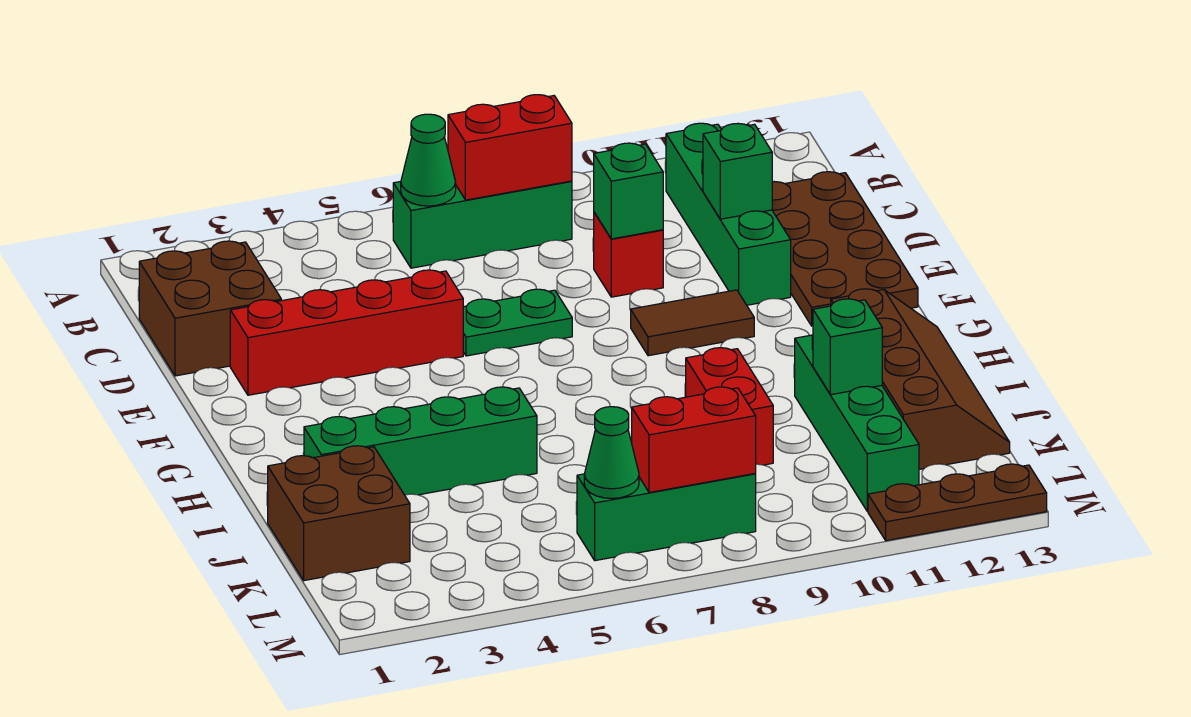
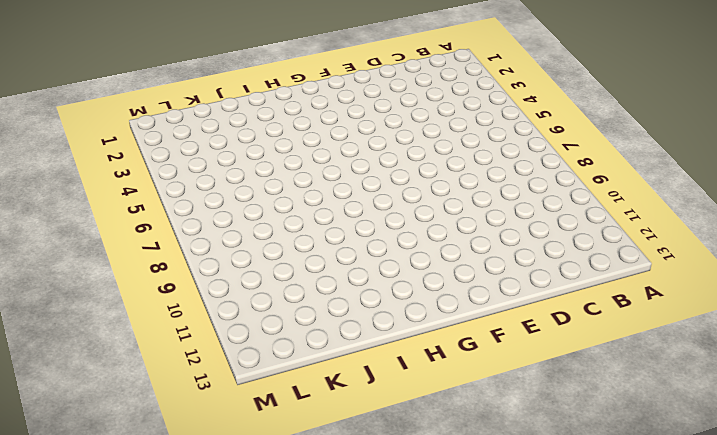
none -> green brick B6:B8 level 1
none -> green brick B11:E11 level 1
none -> brown brick C1:D2 level 1

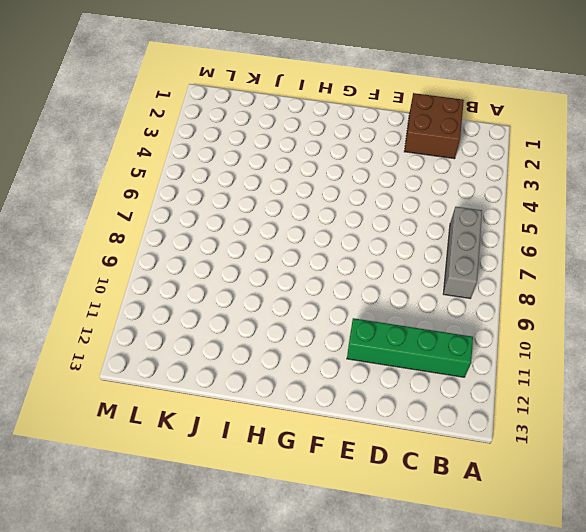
grey brick B6:B8 level 1 -> green brick B6:B8 level 1
none -> brown plate C12:F13 level 1
none -> red brick D9 level 1
none -> red brick E2:E5 level 1

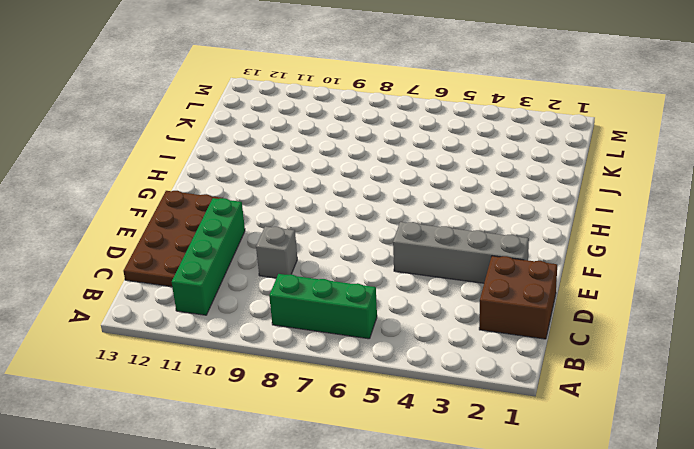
grey brick D9 level 1 -> red brick D9 level 1
grey brick E2:E5 level 1 -> red brick E2:E5 level 1
none -> green plate E6:E7 level 1
none -> brown tile F9:F10 level 1
none -> brown slope H12:K13 level 1 top 12

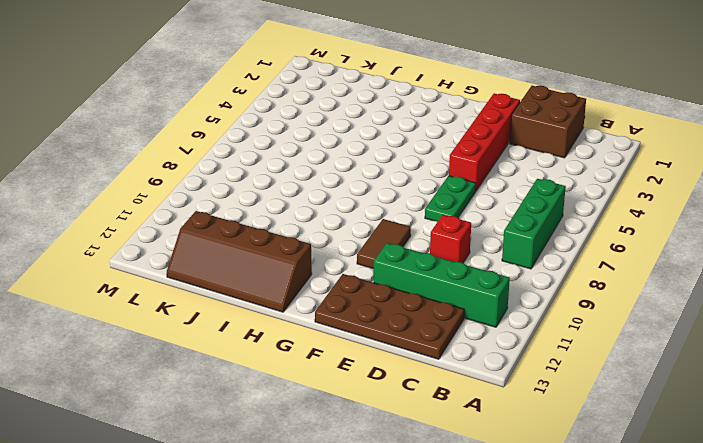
none -> green brick I2:I5 level 1
none -> red brick I9:J9 level 1
none -> green brick I11:L11 level 1

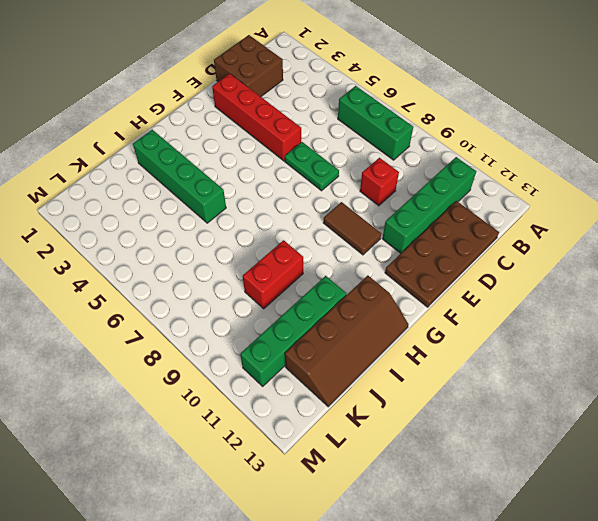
none -> brown brick J1:K2 level 1
none -> green brick L6:L8 level 1
none -> brown plate M11:M13 level 1

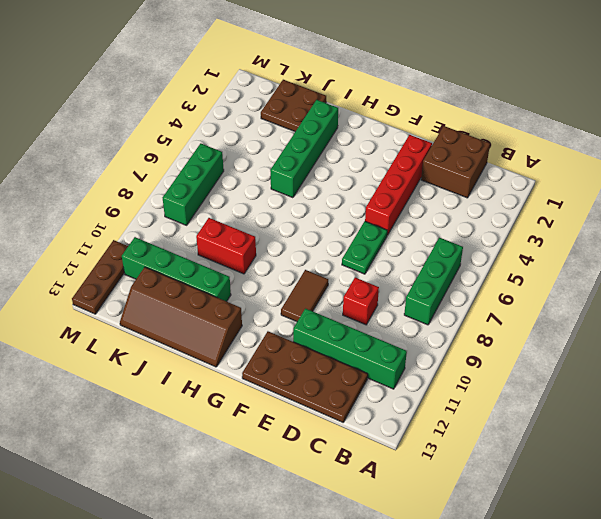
brown plate J1:K2 level 1 -> brown brick J1:K2 level 1
none -> green cone B6 level 2
none -> red brick B7:B8 level 2
none -> green brick D9 level 2

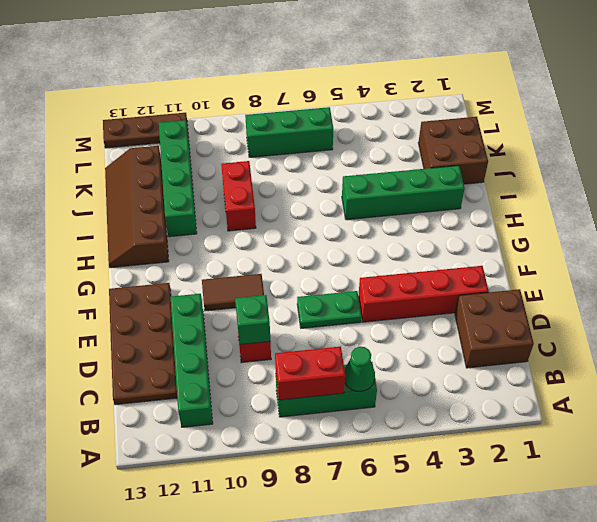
none -> green brick D11 level 2
none -> green brick J11 level 2
none -> green cone L6 level 2

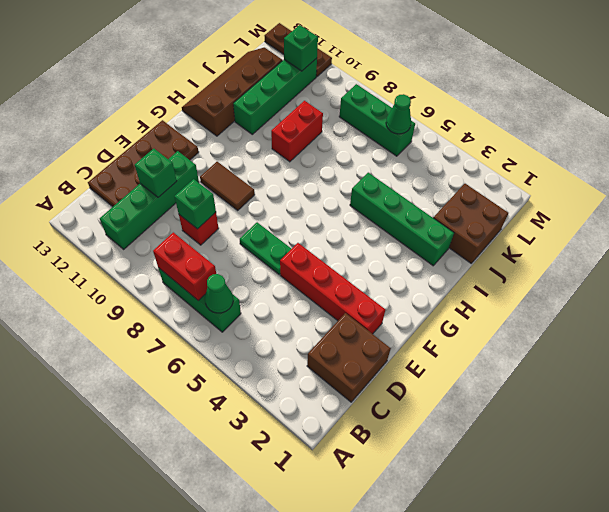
green brick L11 level 2 -> green brick J11 level 2
none -> red brick L7:L8 level 2

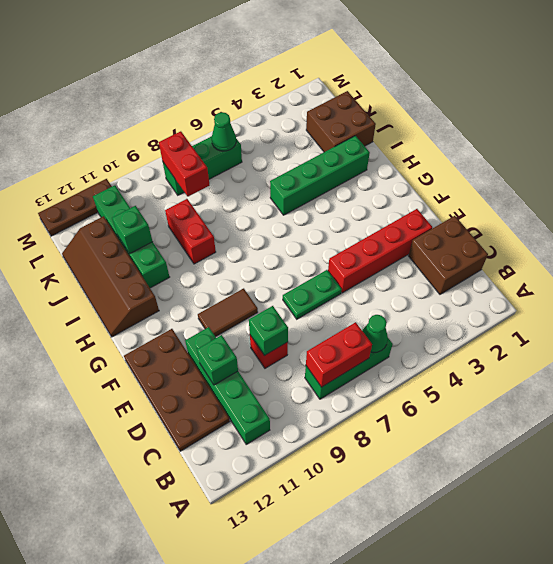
red brick K8:L8 level 2 -> red brick L7:L8 level 2

